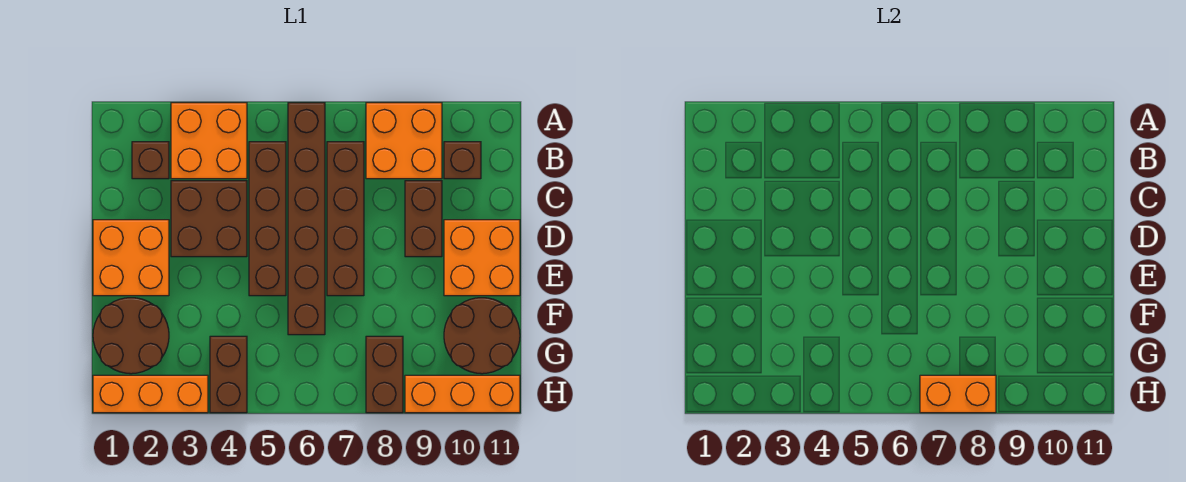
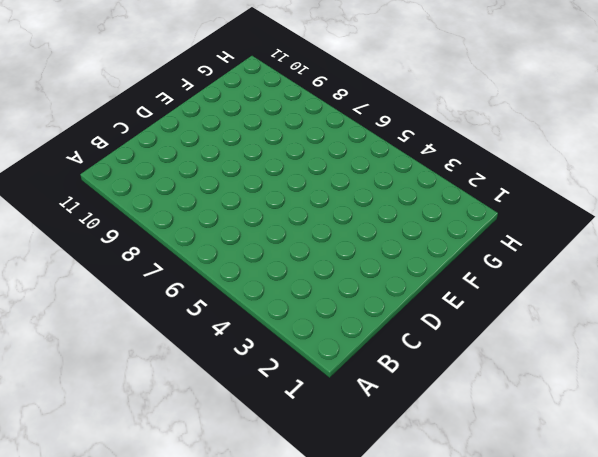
none -> orange brick A3:B4 level 1
none -> brown brick A6:F6 level 1
none -> orange brick A8:B9 level 1

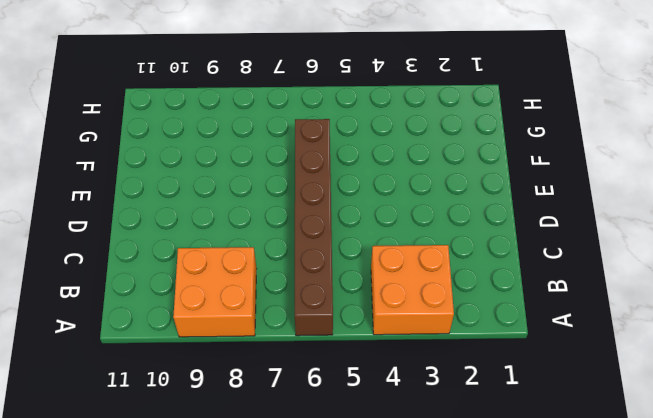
none -> brown brick B2 level 1
none -> brown brick B5:E5 level 1
none -> brown brick B7:E7 level 1

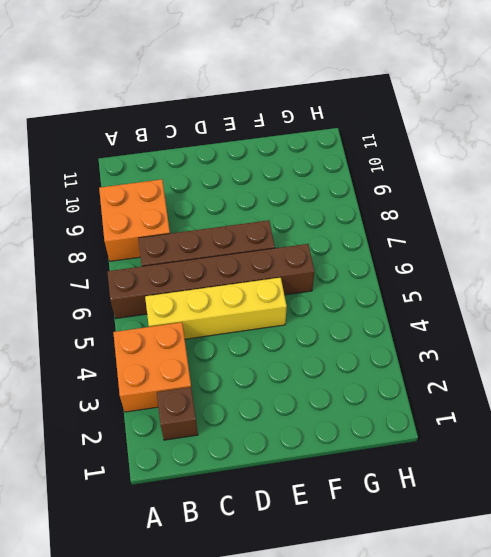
yellow brick B5:E5 level 1 -> brown brick B5:E5 level 1
none -> brown brick B10 level 1
none -> brown brick C3:D4 level 1
none -> brown brick C9:D9 level 1

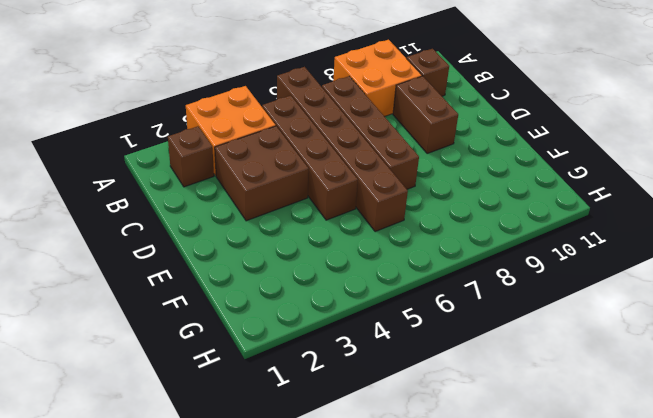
none -> orange brick D1:E2 level 1
none -> orange brick D10:E11 level 1
none -> brown round brick F1:G2 level 1

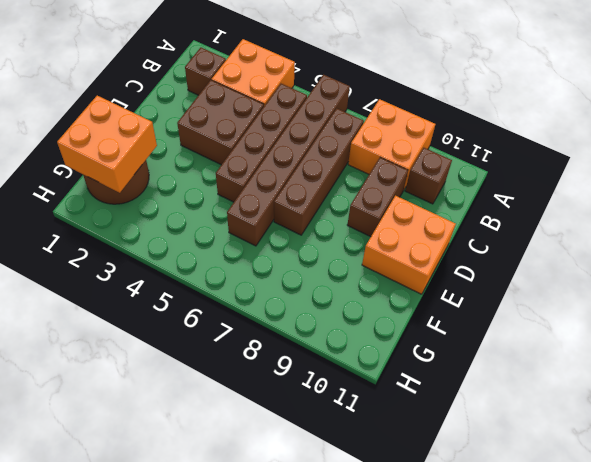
orange brick F1:G2 level 2 -> orange brick D1:E2 level 1
none -> brown round brick F10:G11 level 1
none -> brown brick G4:H4 level 1
none -> brown brick G8:H8 level 1

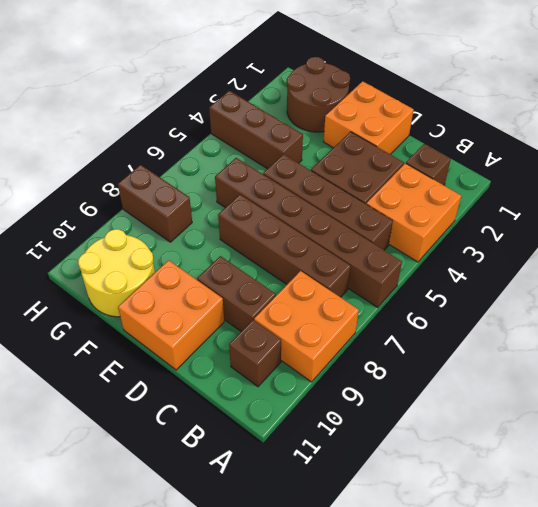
brown brick F4:H4 level 1 -> brown brick G4:H4 level 1
yellow round brick F10:G11 level 1 -> brown round brick F10:G11 level 1
none -> orange brick H1:H3 level 1
none -> orange brick H9:H11 level 1
none -> orange brick H7:H8 level 2

